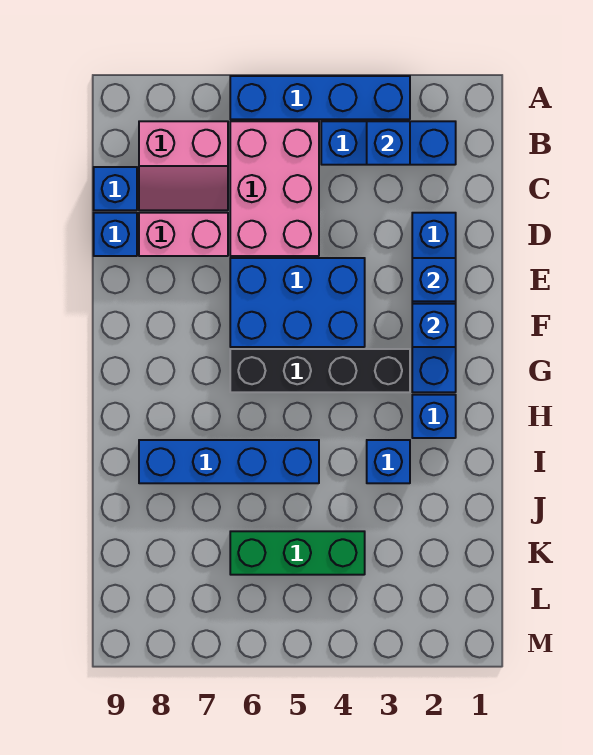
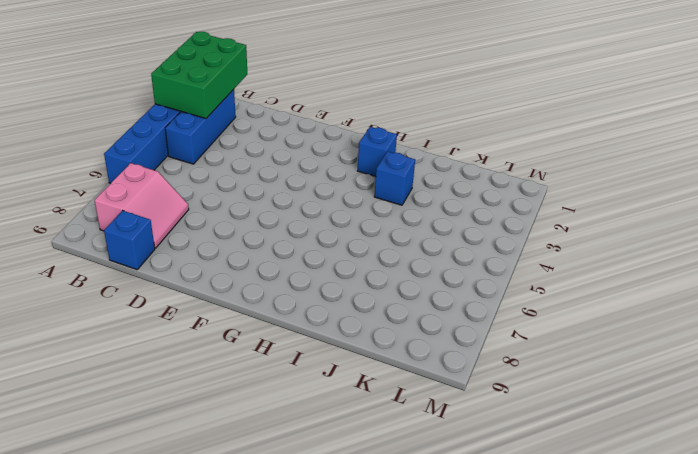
green brick A1:B3 level 2 -> blue brick B3 level 2
none -> pink brick B5:D6 level 1
none -> blue brick D2:G2 level 1
none -> pink brick D7:D8 level 1

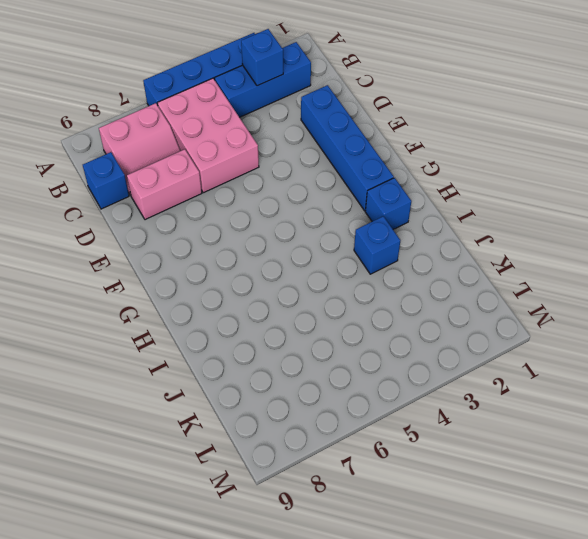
none -> blue brick D9 level 1
none -> blue brick E4:F6 level 1
none -> black brick G3:G6 level 1

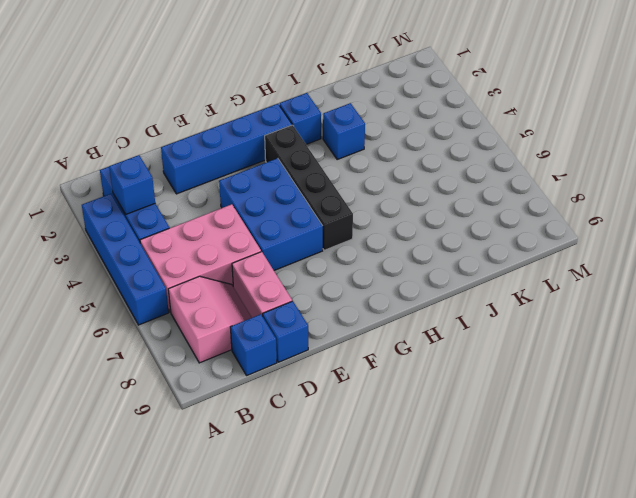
none -> blue brick I5:I8 level 1
none -> green brick K4:K6 level 1
none -> blue brick E2 level 2

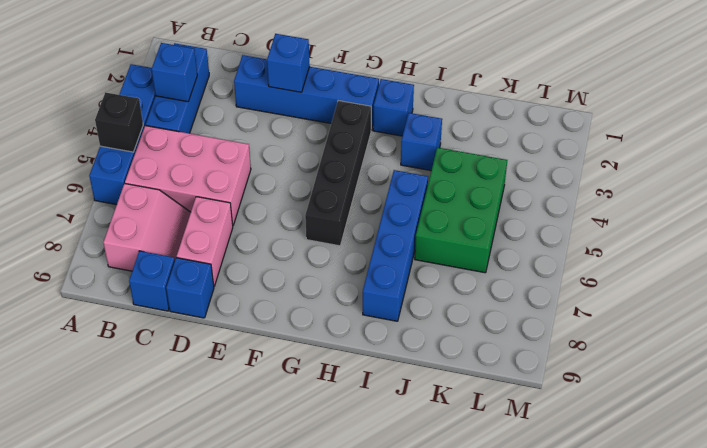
black brick A5 level 2 -> none
green brick J4:K6 level 1 -> green brick K4:K6 level 1
none -> blue brick E4:F6 level 1
none -> blue brick F2 level 2

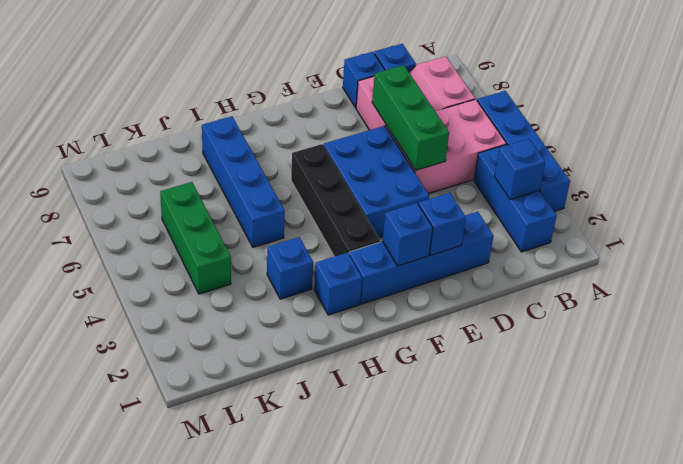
green brick D5:D7 level 2 -> none

